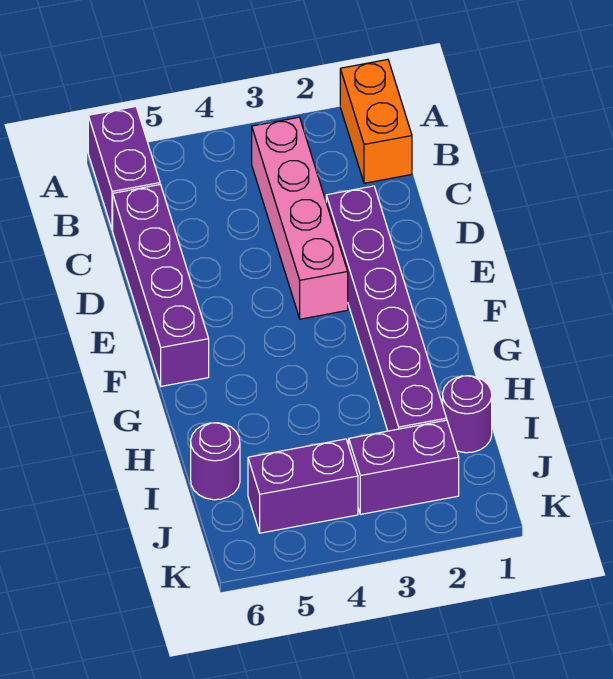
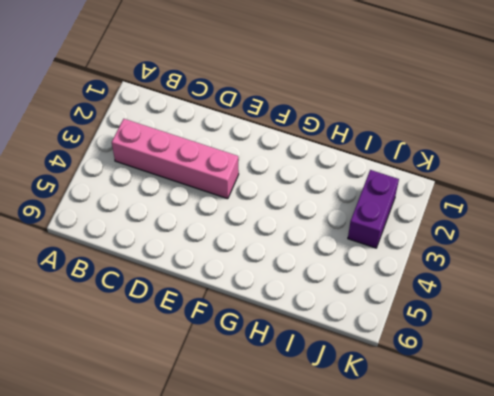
none -> orange brick A1:B1 level 1
none -> purple brick A6:B6 level 1

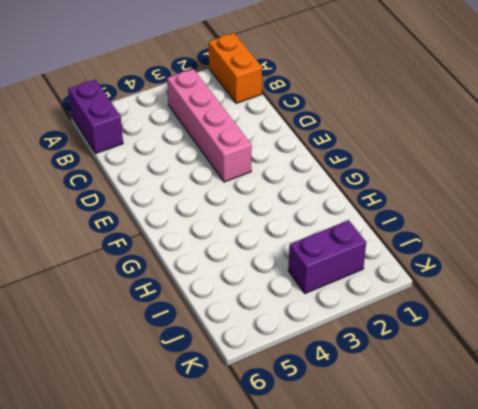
none -> purple brick C6:F6 level 1
none -> purple brick D2:I2 level 1

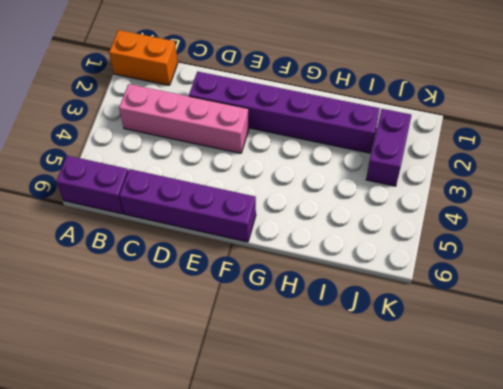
none -> purple round brick I1 level 1
none -> purple round brick I6 level 1

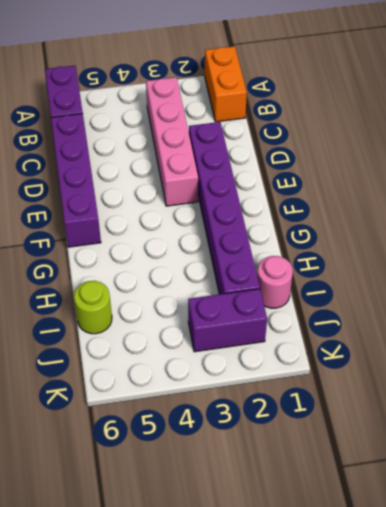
pink round brick I1 level 1 -> purple round brick I1 level 1
lime round brick I6 level 1 -> purple round brick I6 level 1
none -> purple brick J4:J5 level 1

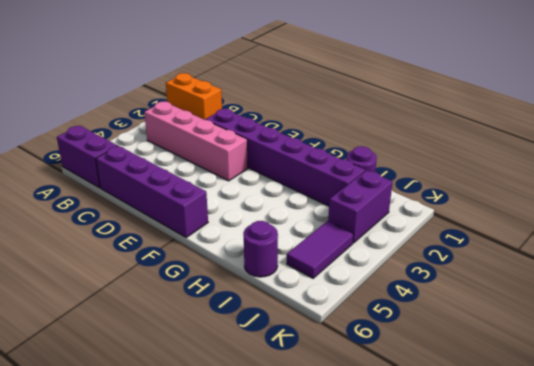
purple tile J4:J5 level 1 -> purple brick J4:J5 level 1

